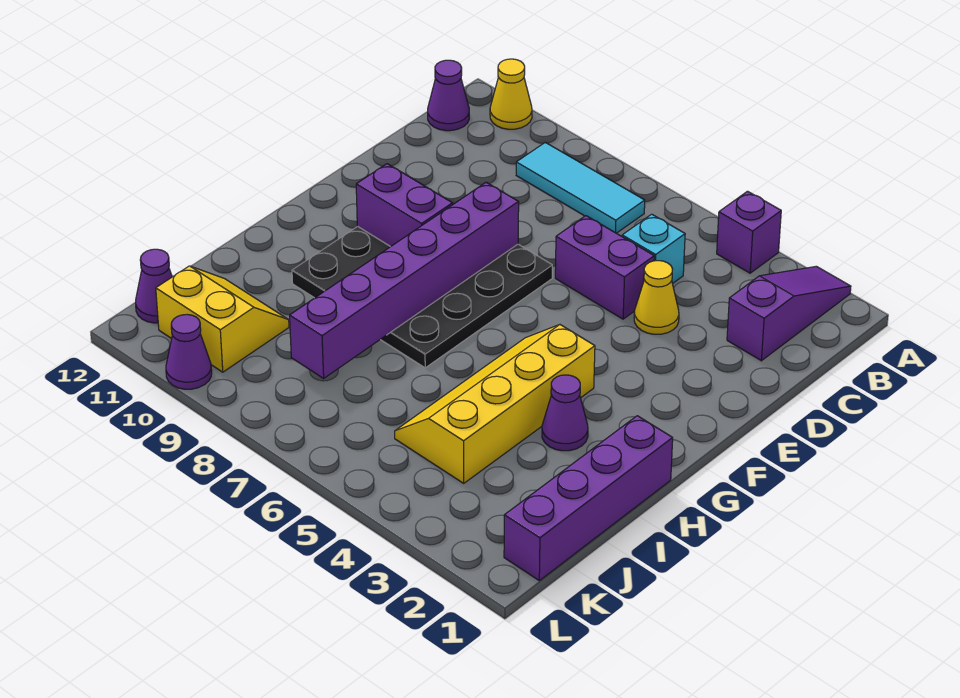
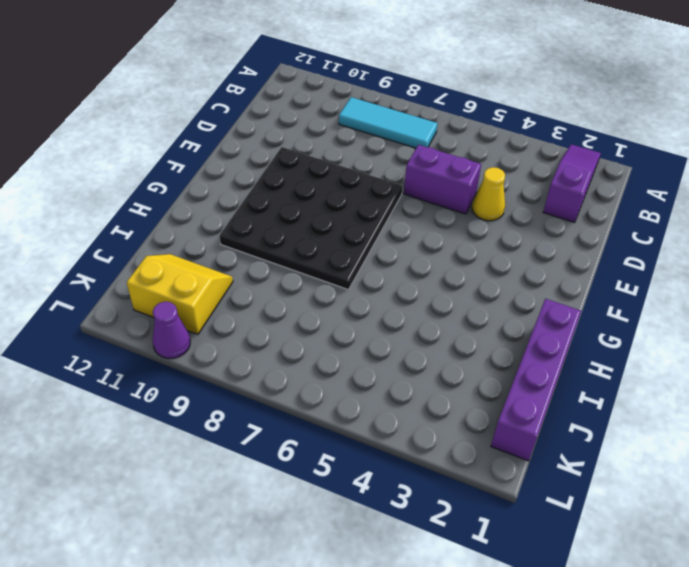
none -> purple brick A4 level 1
none -> yellow cone A11 level 1
none -> purple cone B12 level 1

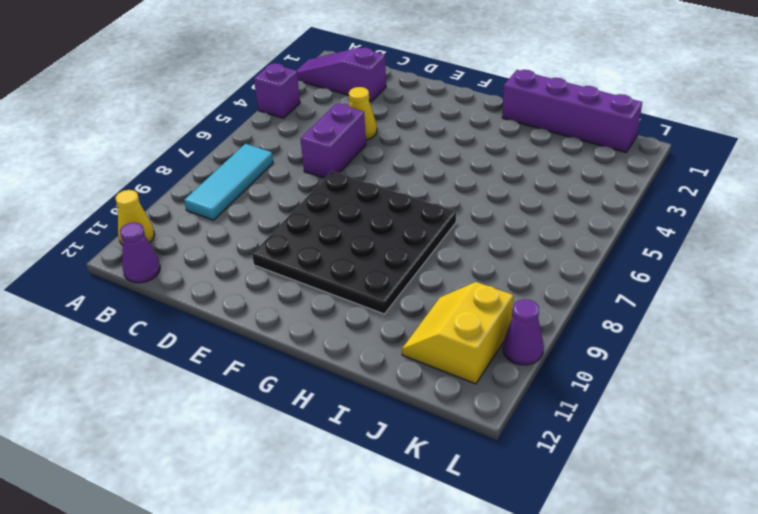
none -> cyan brick C5 level 1
none -> yellow slope G4:J5 level 1 top 4
none -> purple cone H3 level 1

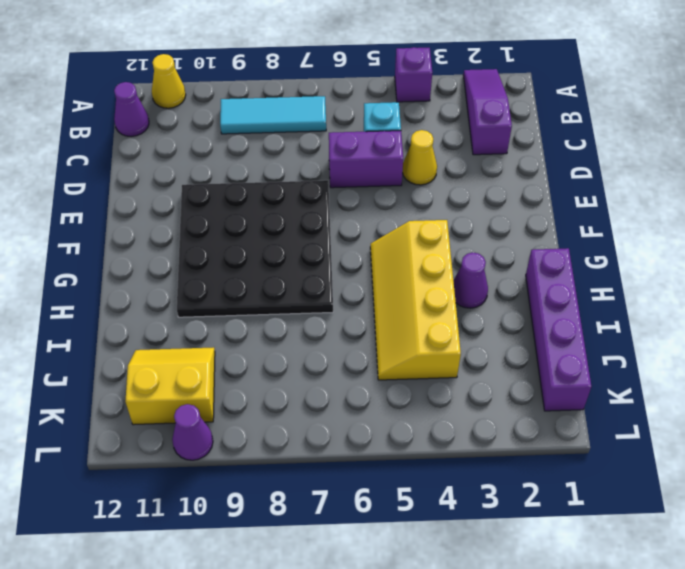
none -> purple cone K12 level 1
none -> purple brick E8:J8 level 2
none -> purple brick F9:F10 level 2

